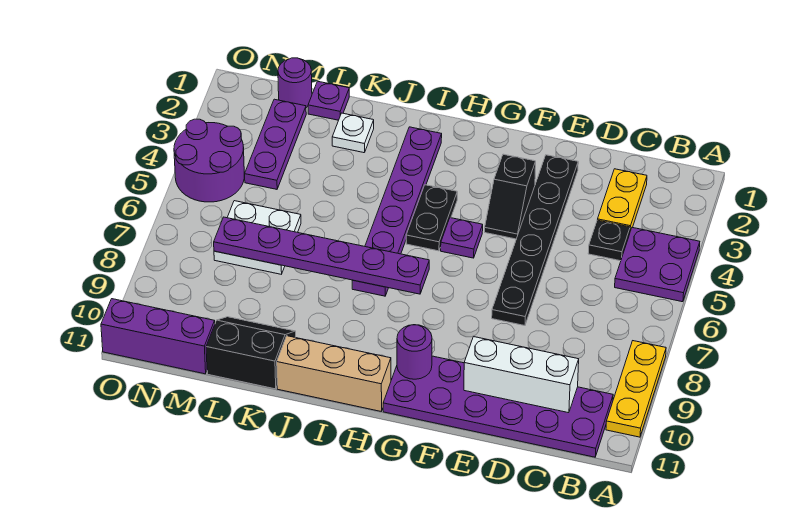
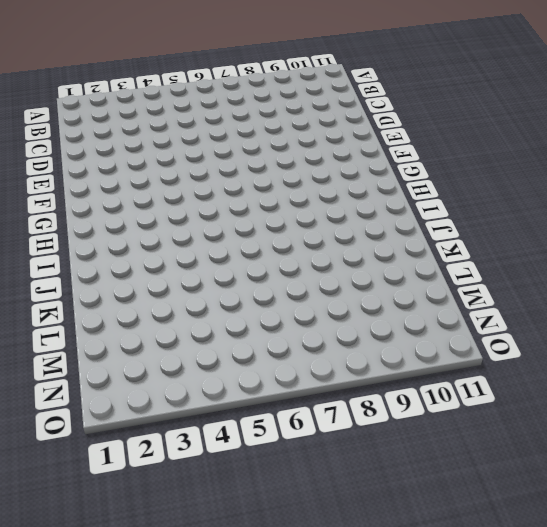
none -> purple plate A4:B5 level 1
none -> yellow plate A8:A10 level 1
none -> purple plate B10:G11 level 1

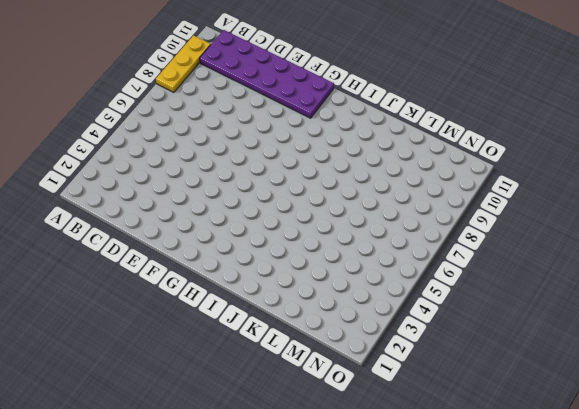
none -> purple plate A4:B5 level 1
none -> yellow plate C2:C3 level 1
none -> black plate C4 level 1

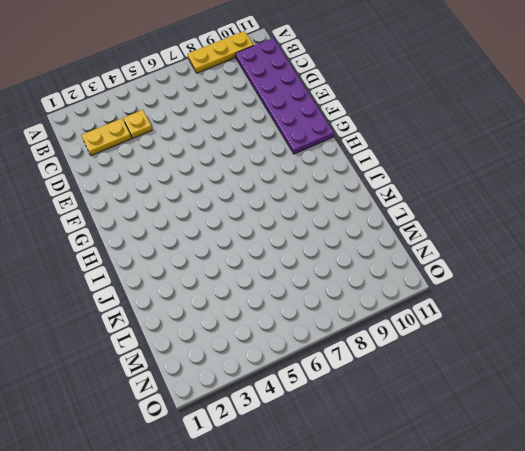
yellow plate C4 level 1 -> black plate C4 level 1
none -> purple plate A4:B5 level 1
none -> black plate E2:E7 level 1
none -> black slope F3:F4 level 1 top 3

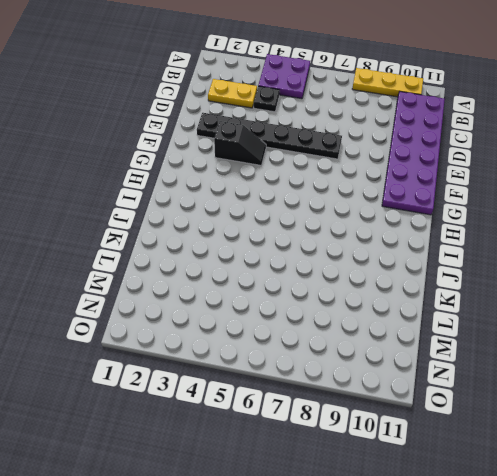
none -> purple plate G5 level 1
none -> black plate H4:H5 level 1
none -> tan brick H11:J11 level 1

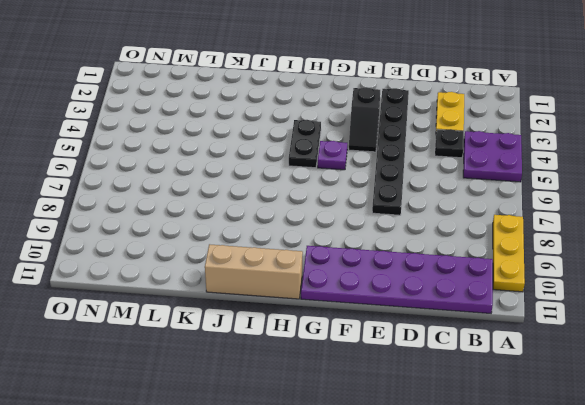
none -> purple plate I2:I7 level 1
none -> white plate K2 level 1
none -> black slope K10:L11 level 1 top 11

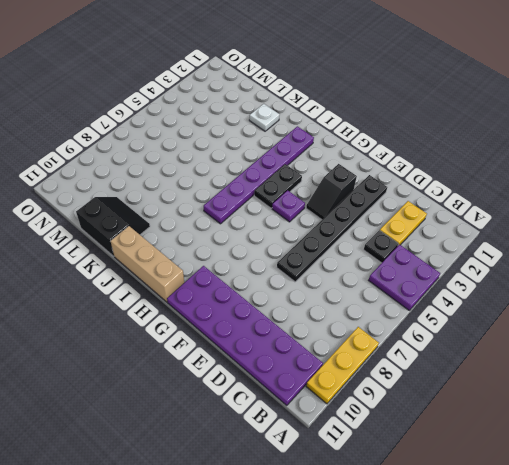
none -> purple plate L1 level 1
none -> white plate L6:M7 level 1
none -> purple round brick M1 level 1

